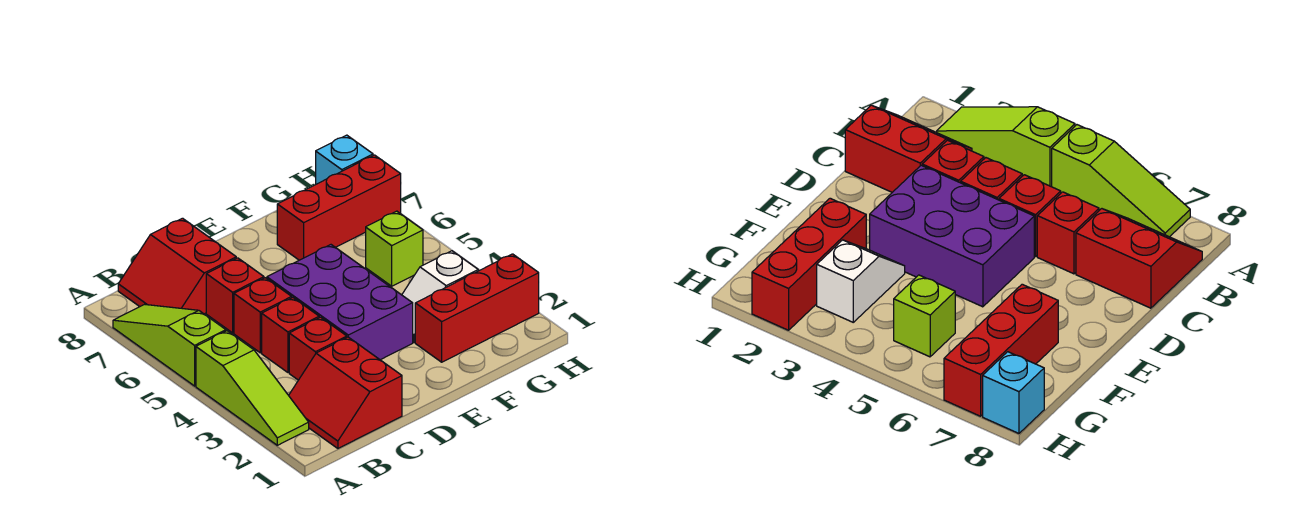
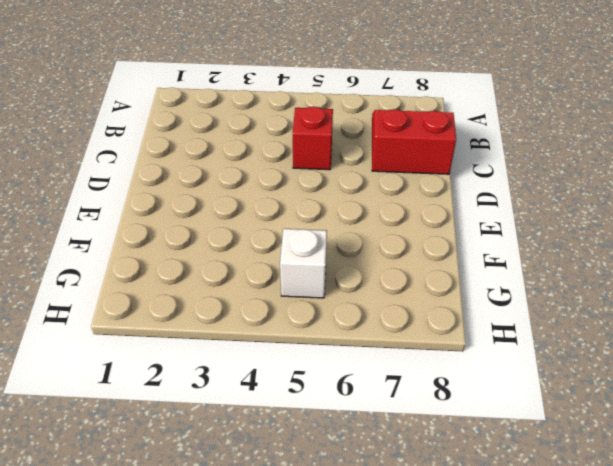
white brick G5 level 1 -> lime brick G5 level 1
none -> lime slope A2:A4 level 1 top 4
none -> lime slope A5:A7 level 1 top 5
none -> red slope B1:C2 level 1 top C

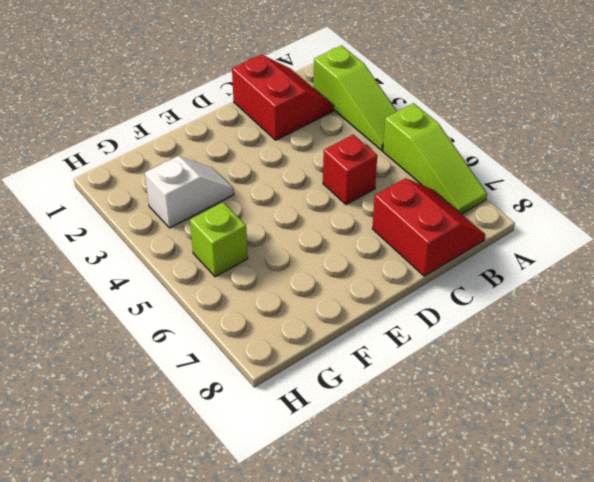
lime slope A2:A4 level 1 top 2 -> lime slope A2:A4 level 1 top 4
none -> red brick C3 level 1
none -> red brick C4 level 1
none -> red brick C6 level 1

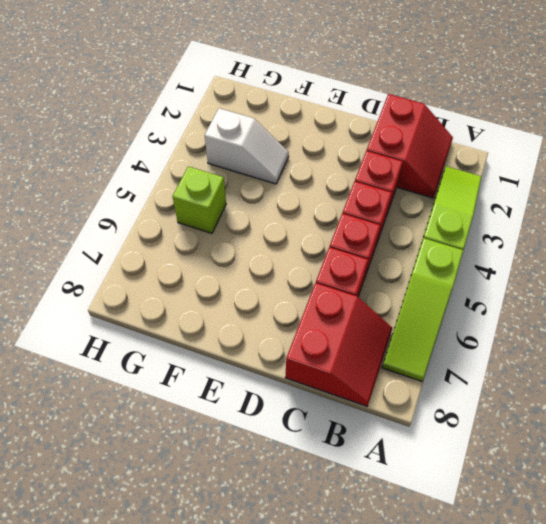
none -> purple brick D3:E5 level 1
none -> red brick F2:H2 level 1
none -> red brick F7:H7 level 1

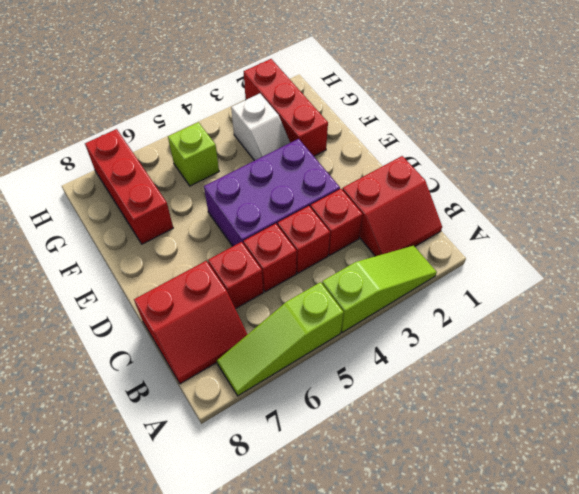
none -> cyan brick H8 level 1

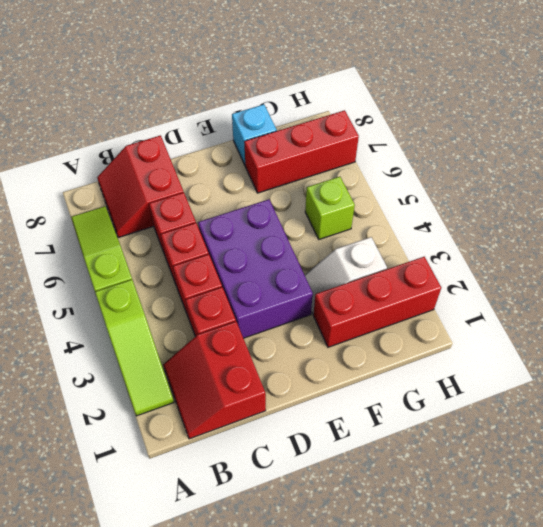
cyan brick F8 level 1 -> cyan brick H8 level 1

